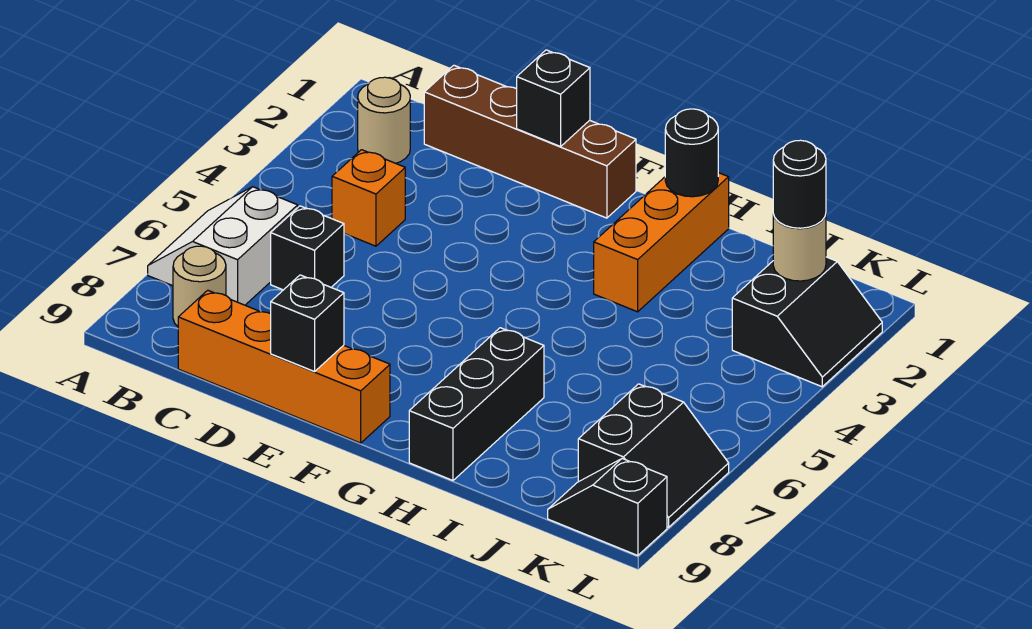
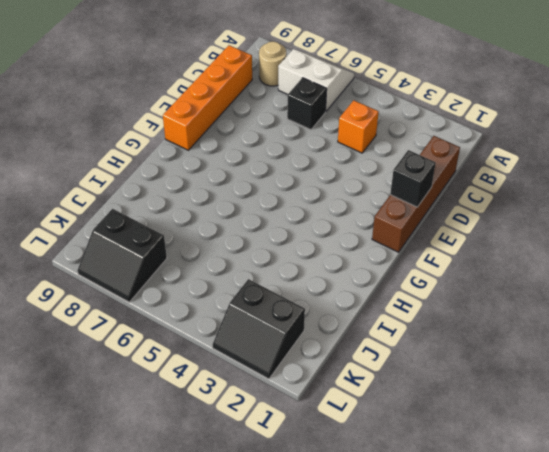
none -> tan round brick B2 level 1
none -> orange brick H1:H3 level 1
none -> black brick H7:H9 level 1

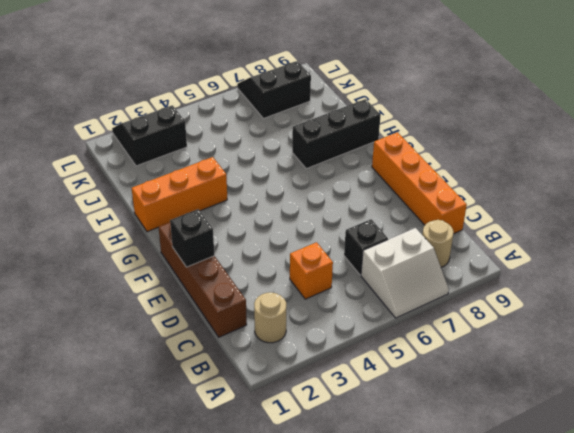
none -> black slope K9:L9 level 1 top L
none -> black brick E9 level 2
none -> black round brick H1 level 2

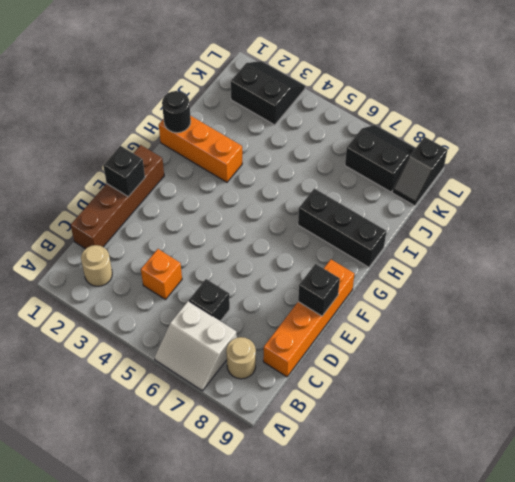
none -> tan round brick K2 level 2
none -> black round brick K2 level 3

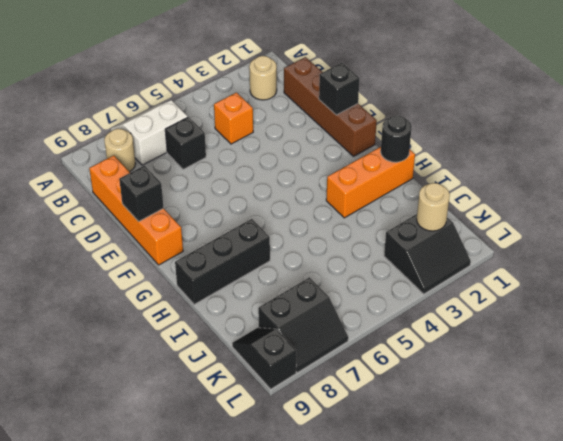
none -> black round brick K2 level 3

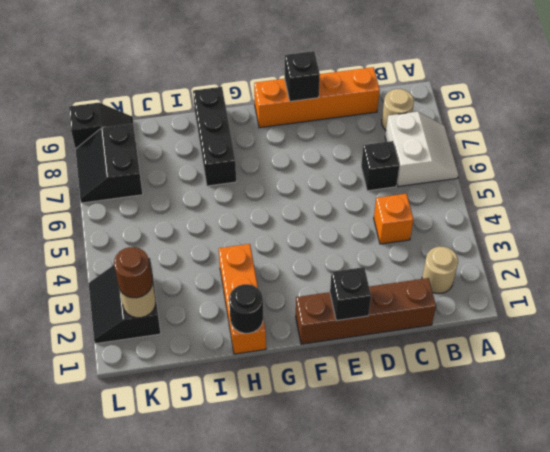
brown round brick K2 level 3 -> black round brick K2 level 3

